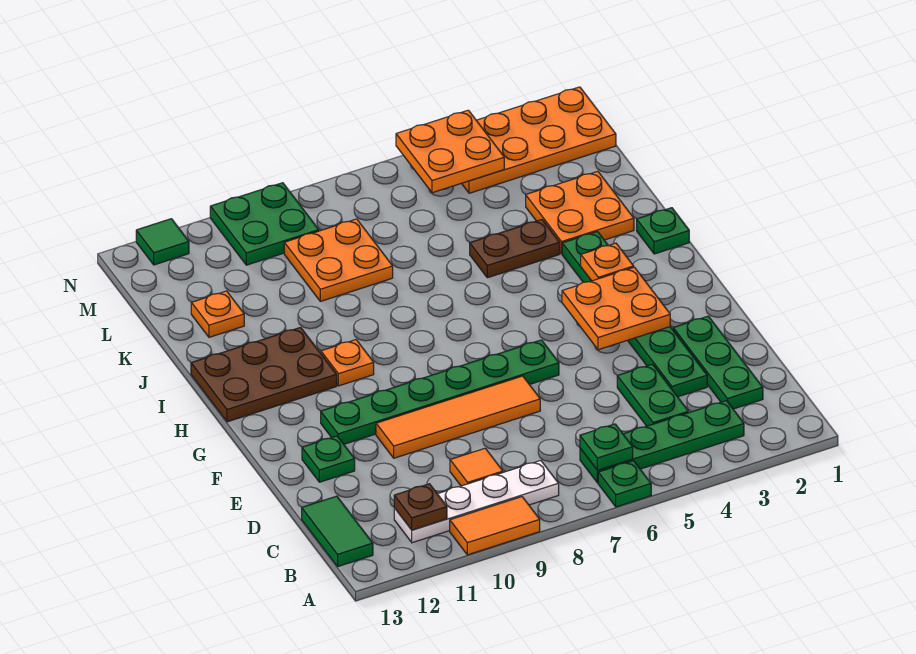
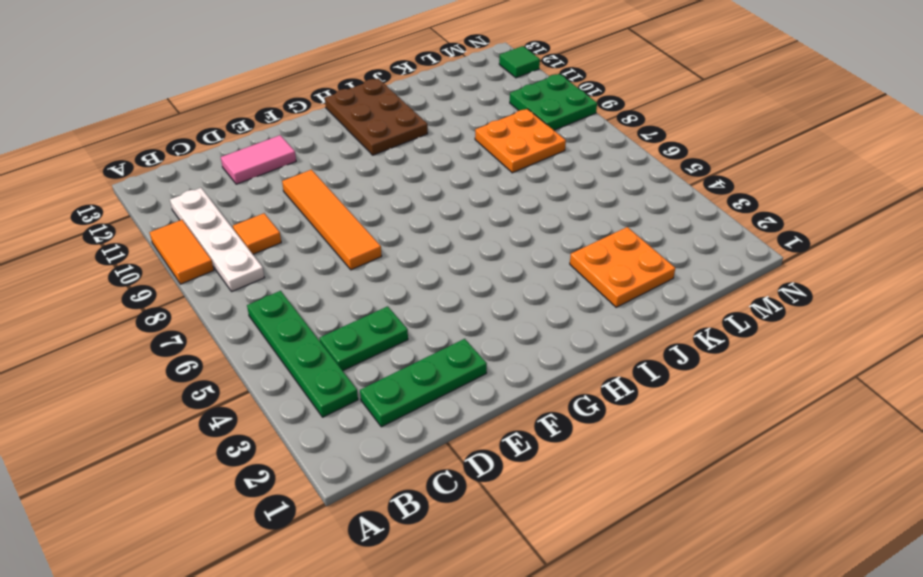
pink tile D12:E12 level 1 -> green plate E12 level 1
none -> green plate A6 level 1
none -> green tile B13:C13 level 1
none -> green plate D3:I3 level 1

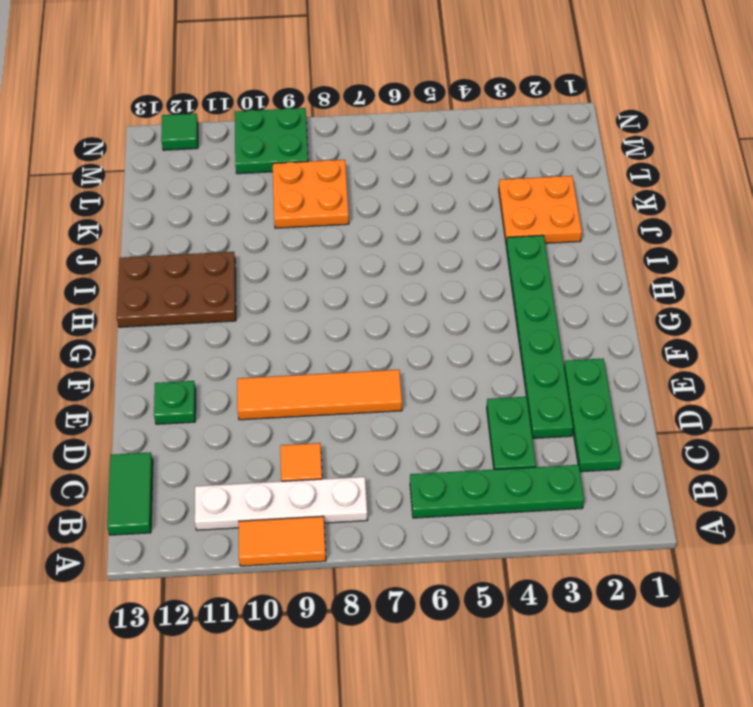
none -> green plate A6 level 1
none -> green plate F6:F11 level 1
none -> orange plate H10 level 1

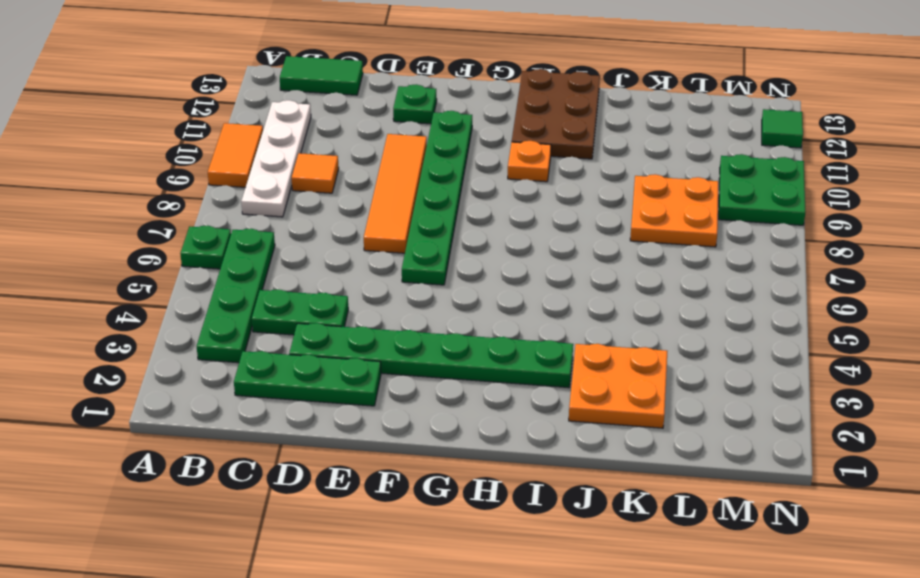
none -> green plate I1 level 1
none -> brown plate J4:J5 level 1
none -> orange plate K12 level 1

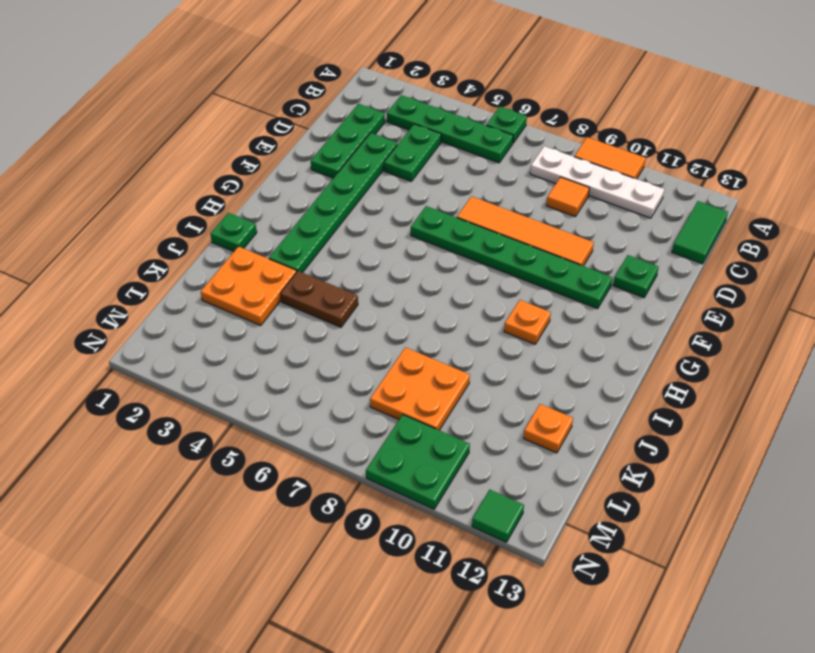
none -> brown plate H11:I13 level 1
none -> orange plate M1:N4 level 1
none -> green plate B6 level 2

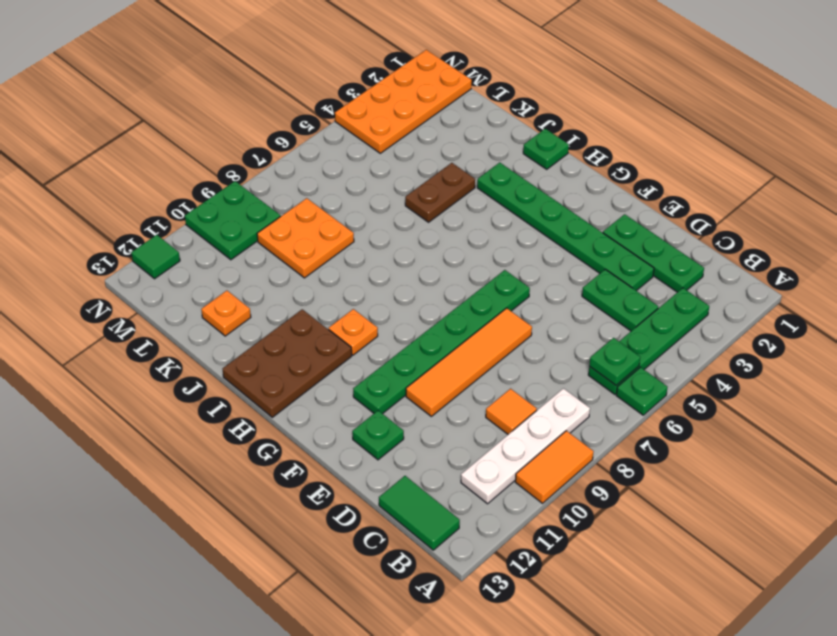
none -> orange plate J2:K3 level 1
none -> brown plate B11 level 2
none -> orange plate F3:G4 level 2

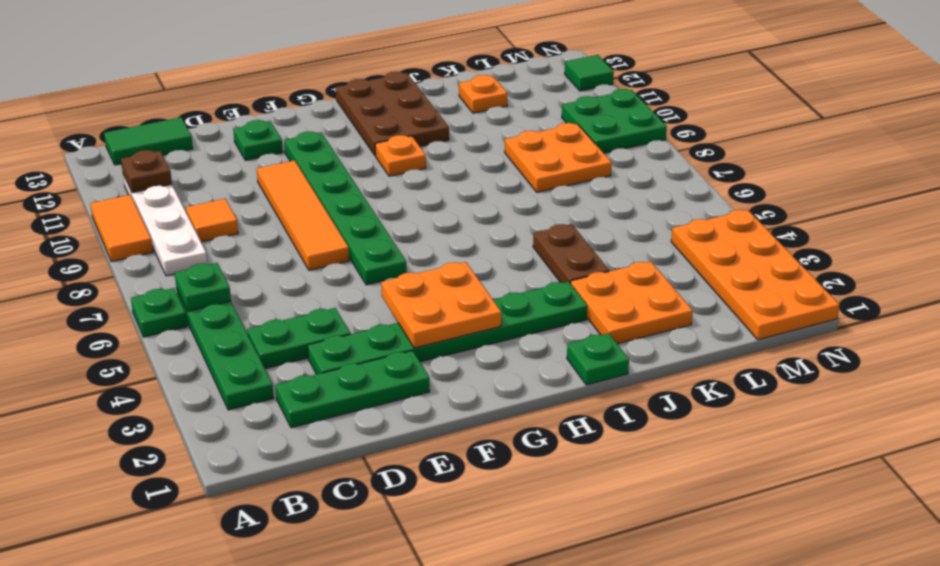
none -> orange plate H3 level 2
none -> orange plate M4:N5 level 2

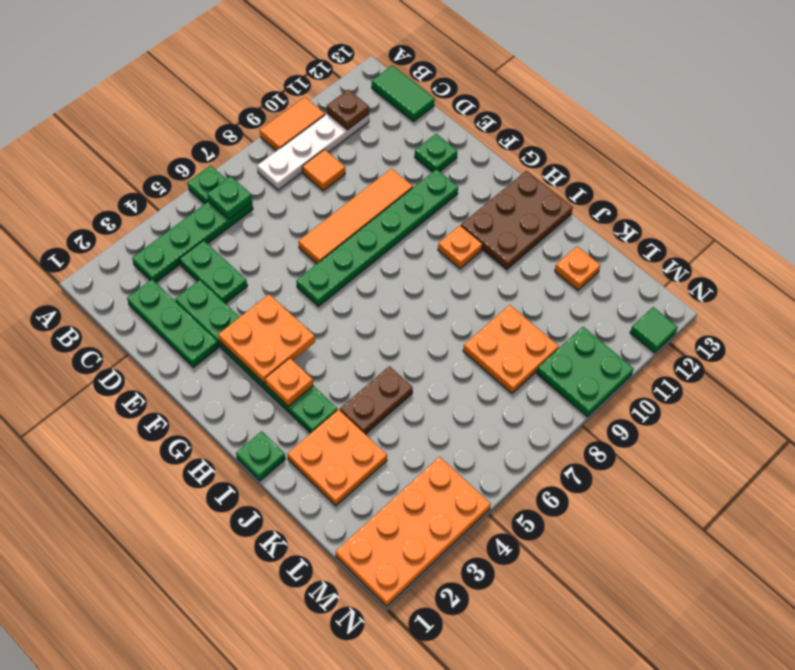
none -> orange plate M4:N5 level 2

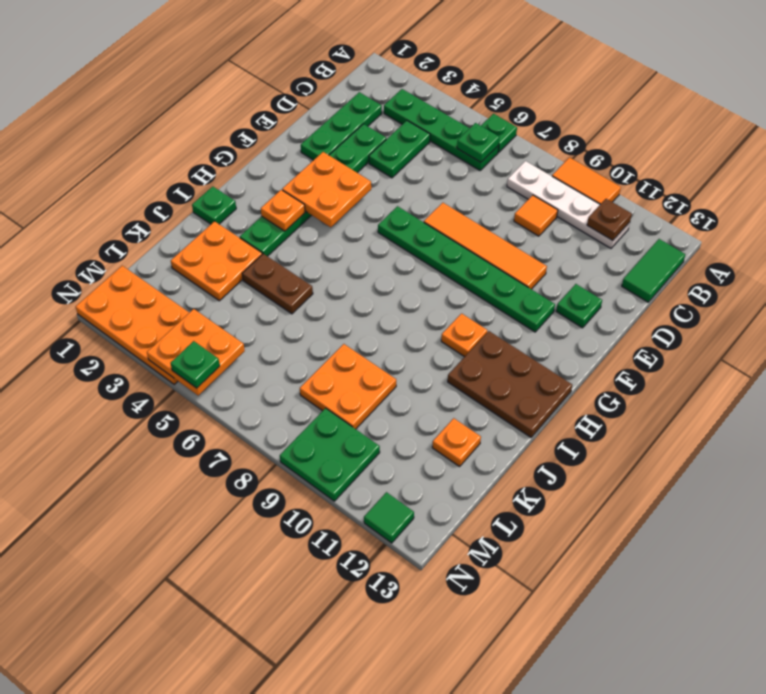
green plate N5 level 3 -> none

